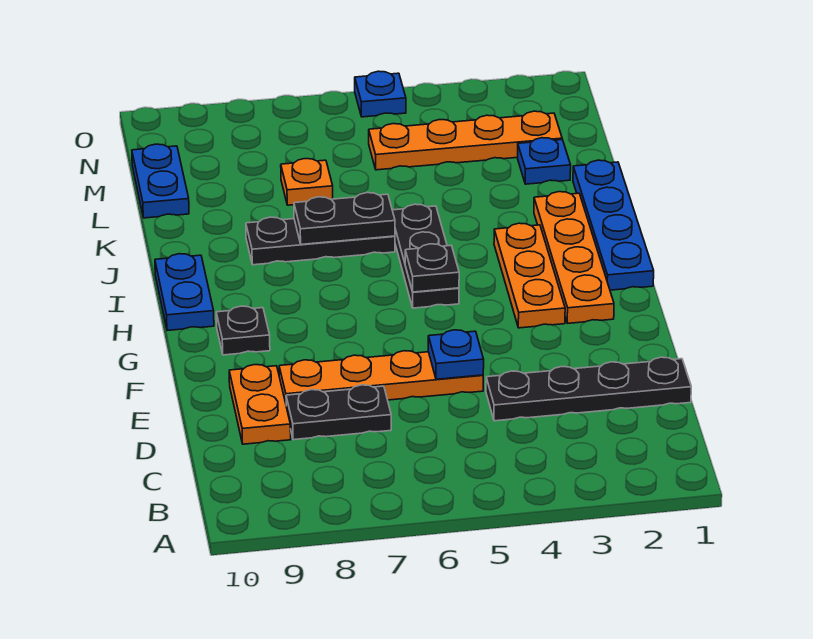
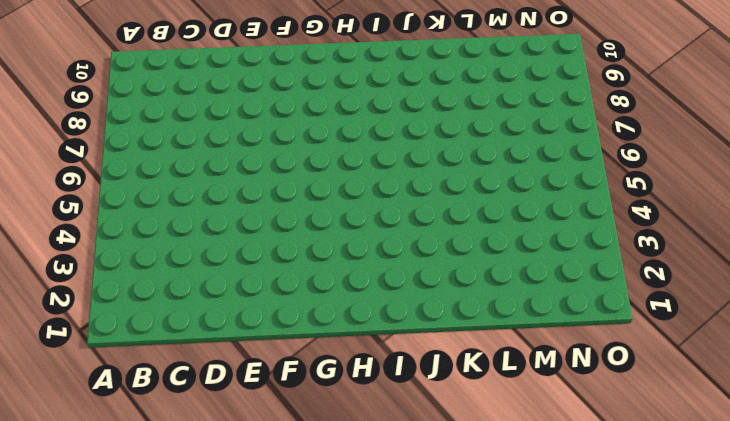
none -> black plate D1:D4 level 1
none -> black plate D7:D8 level 1
none -> orange plate D9:E9 level 1

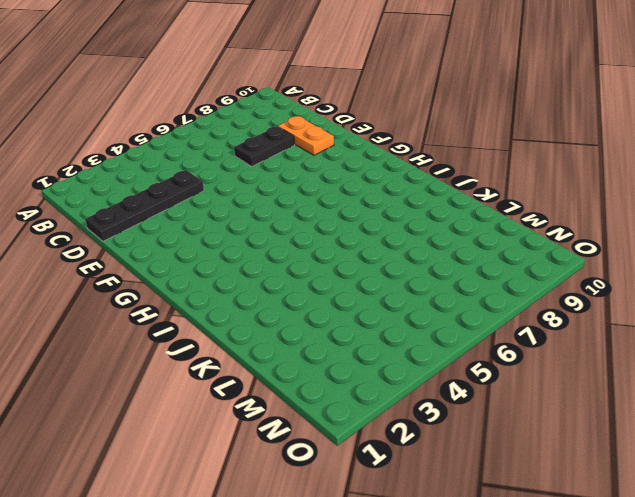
none -> orange plate E5:E8 level 1
none -> orange plate G2:J2 level 1
none -> orange plate G3:I3 level 1

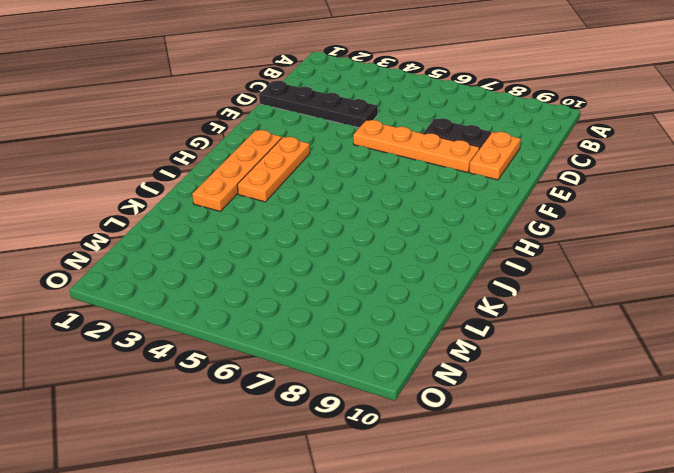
none -> black plate G9 level 1
none -> blue plate H1:K1 level 1
none -> black plate H5:J5 level 1

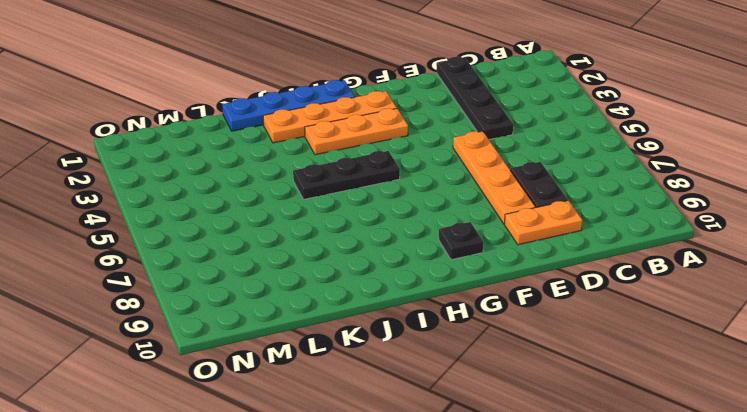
none -> blue plate H10:I10 level 1
none -> black plate J6:J8 level 1
none -> blue plate L2 level 1

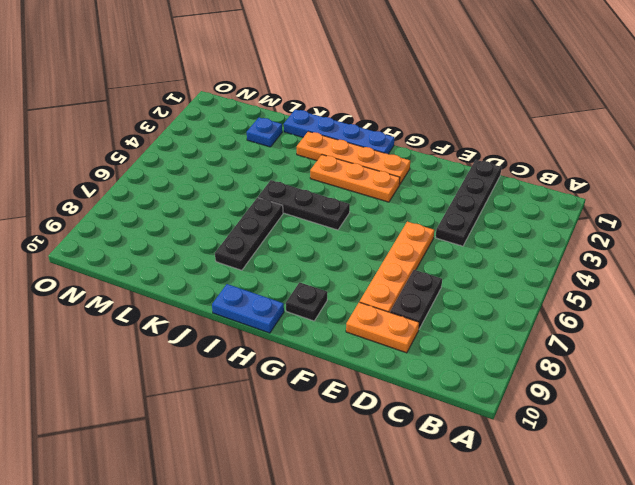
none -> orange plate L7 level 1
none -> blue plate L10:M10 level 1
none -> orange plate M2:M5 level 1

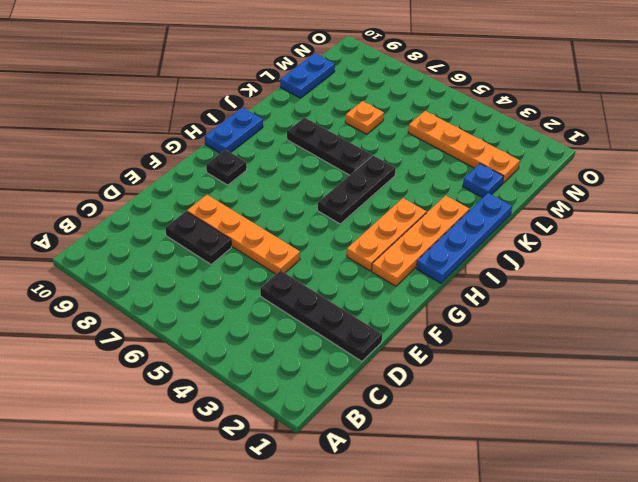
none -> orange plate D9:E9 level 1
none -> blue plate O5 level 1
none -> blue plate E5 level 2

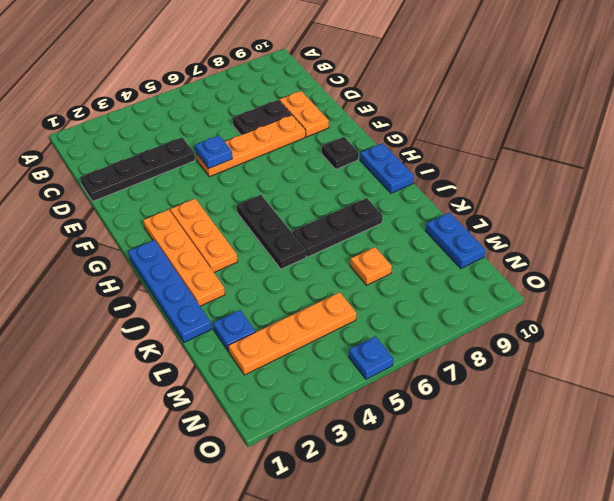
none -> black plate H5 level 2
none -> black plate J6:J7 level 2

